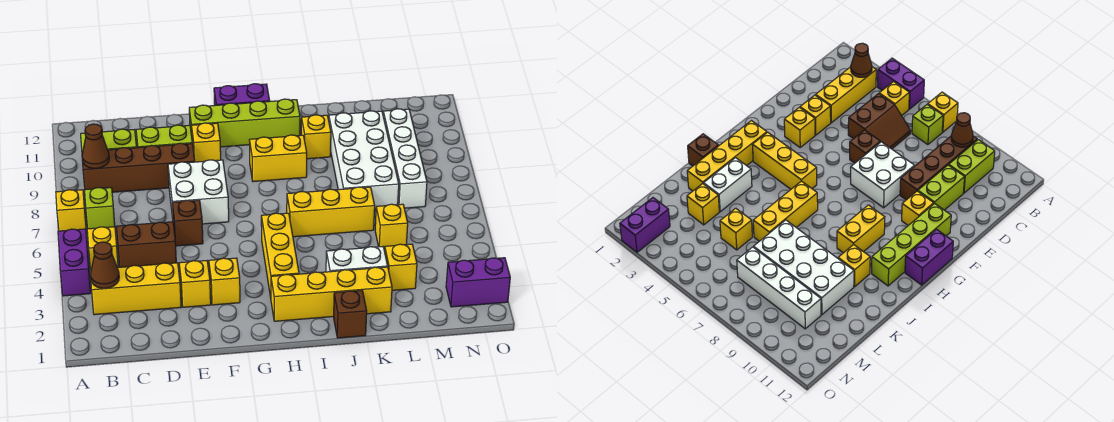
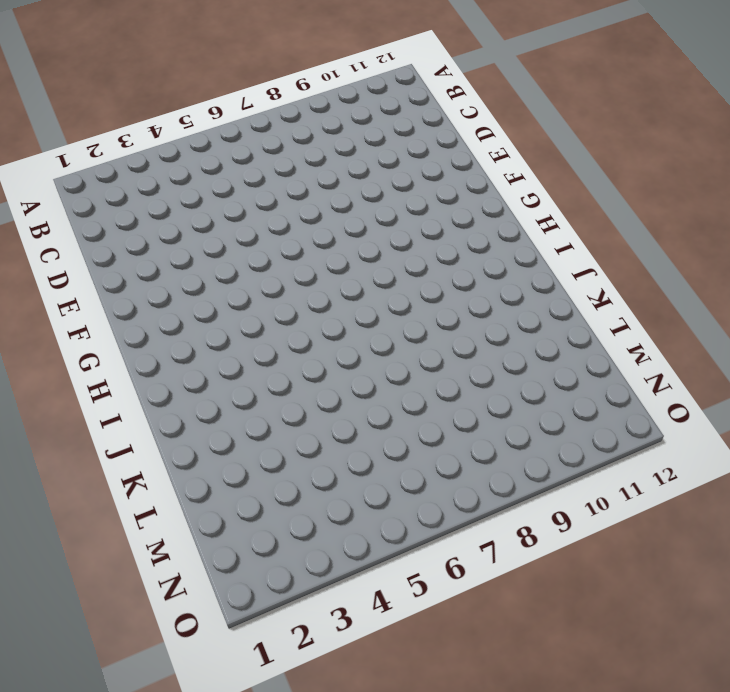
none -> purple brick A4:A5 level 1
none -> yellow brick A7 level 1
none -> yellow brick B3:D3 level 1
none -> yellow brick B5 level 1

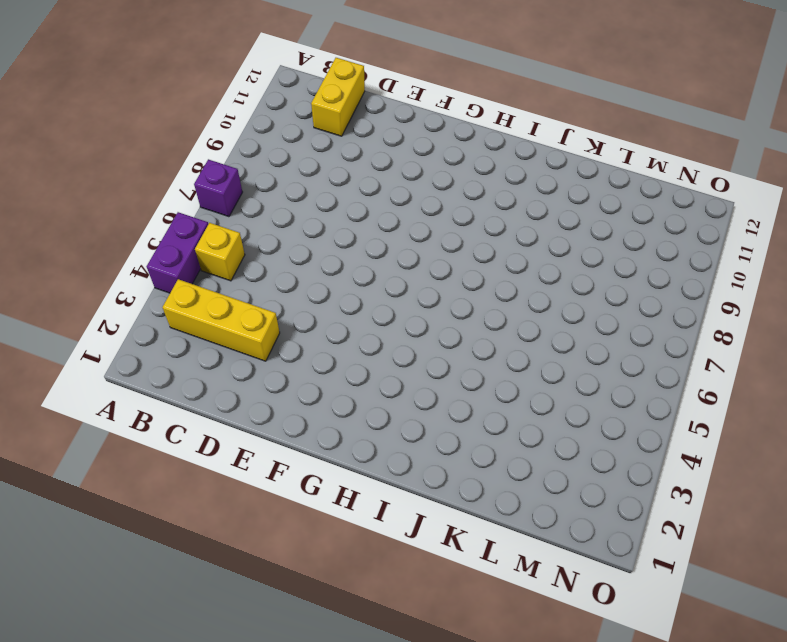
purple brick A7 level 1 -> yellow brick A7 level 1
yellow brick C11:C12 level 1 -> yellow brick H9:I9 level 1
none -> lime brick B7 level 1
none -> brown brick B9:E9 level 1
none -> lime brick B10:C10 level 1
none -> brown slope C5:D6 level 1 top 5

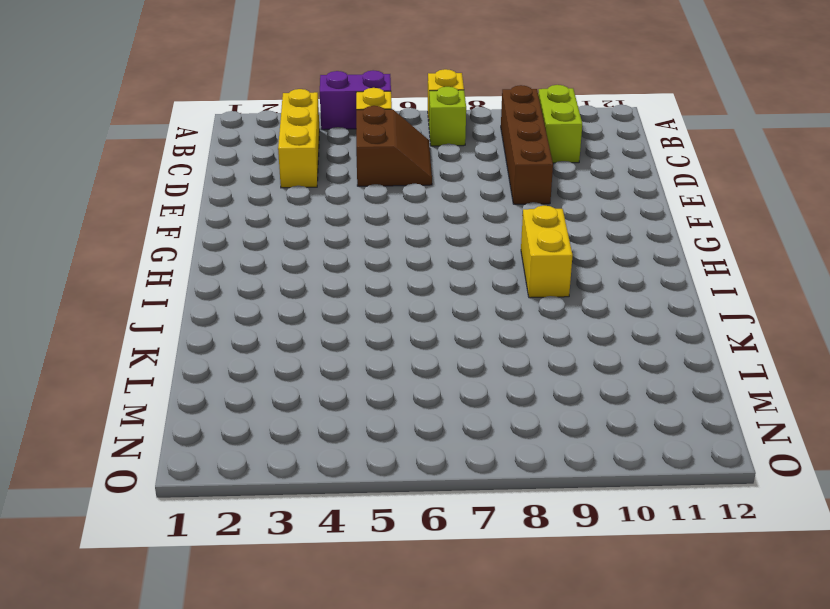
none -> lime brick D10:E10 level 1
none -> yellow brick E3 level 1
none -> brown brick E6 level 1
none -> white brick E7:F8 level 1

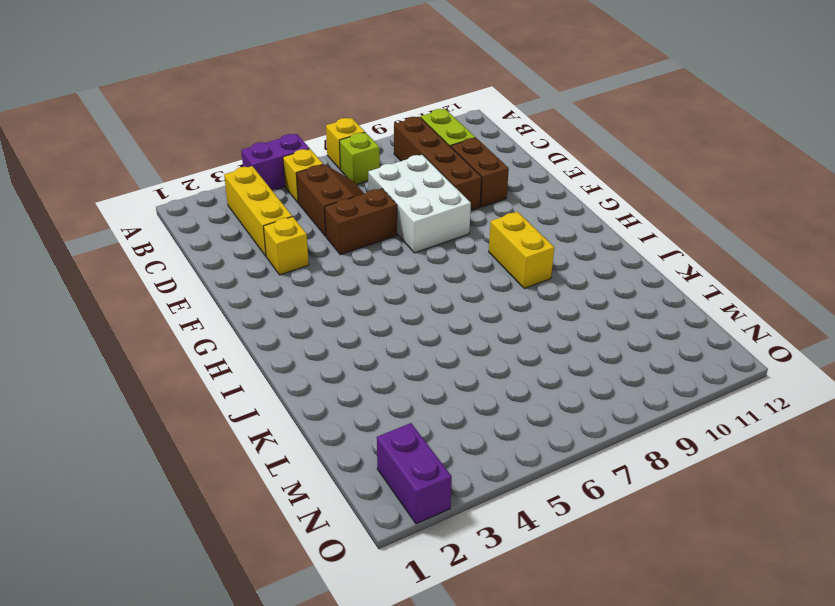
white brick D7:F8 level 1 -> white brick E7:F8 level 1
brown brick D10:E10 level 1 -> lime brick D10:E10 level 1
brown brick E5:E6 level 1 -> brown brick E6 level 1
none -> yellow brick F3 level 1
none -> yellow brick F10 level 1
none -> lime brick F11:I11 level 1
none -> purple brick G12:H12 level 1

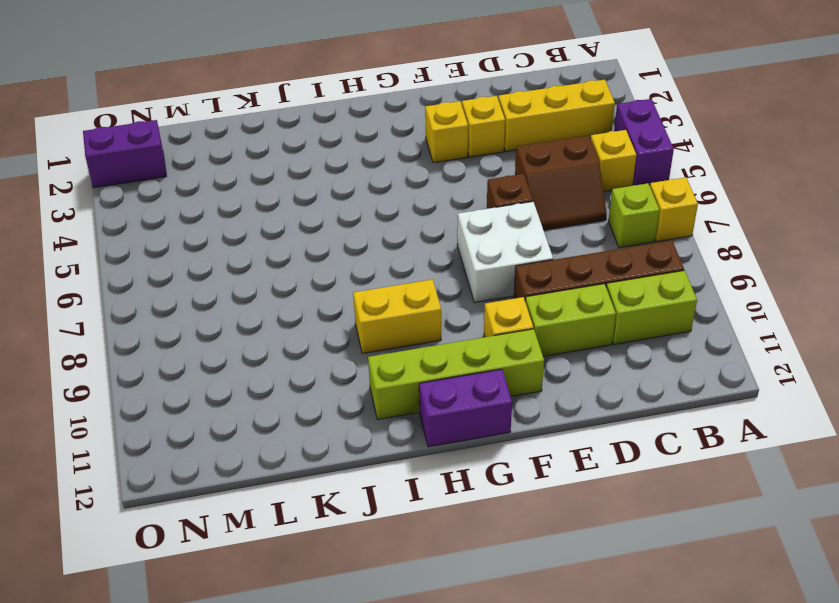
none -> yellow brick H2:K2 level 1
none -> yellow brick H3:H5 level 1
none -> yellow brick I6:K6 level 1
none -> brown brick J1 level 1

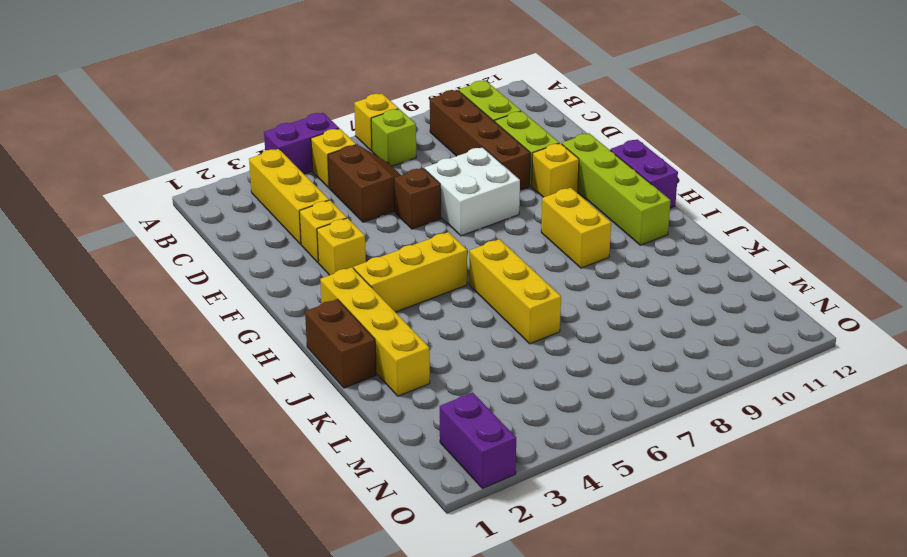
brown brick I1:J1 level 1 -> brown brick J1 level 1
none -> white brick J3:K3 level 1
none -> yellow brick J10 level 1
none -> white brick K7:L10 level 1
none -> yellow brick L3 level 1

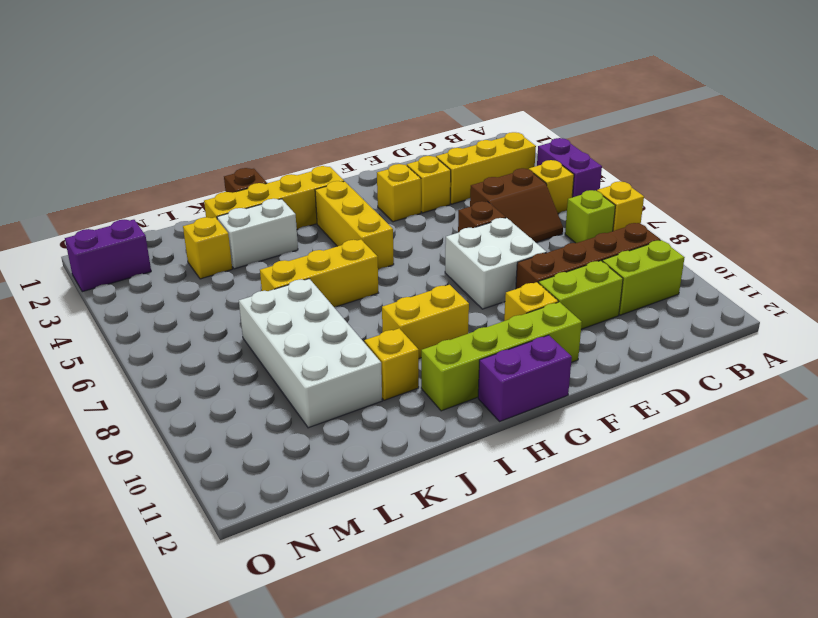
none -> yellow brick L5 level 1
none -> white brick M7:M10 level 1
none -> brown cone B3 level 2
none -> brown cone B9 level 2

